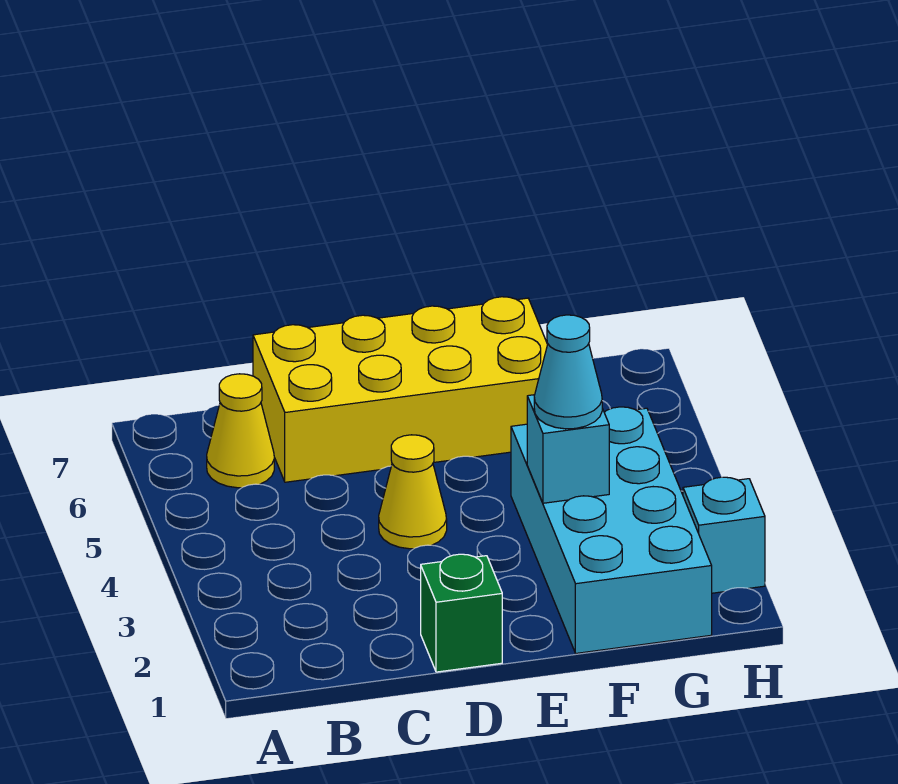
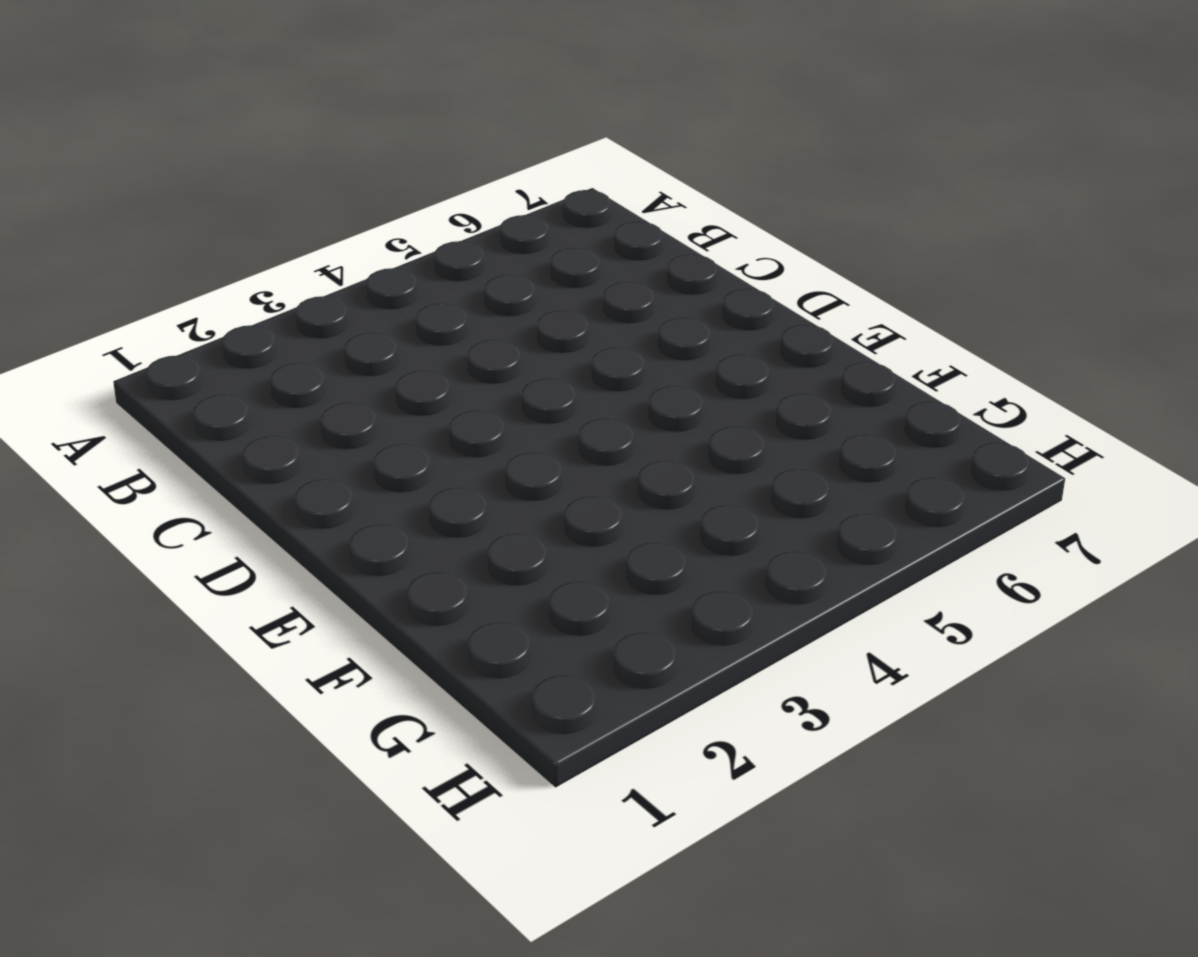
none -> yellow cone B6 level 1
none -> yellow brick C6:F7 level 1

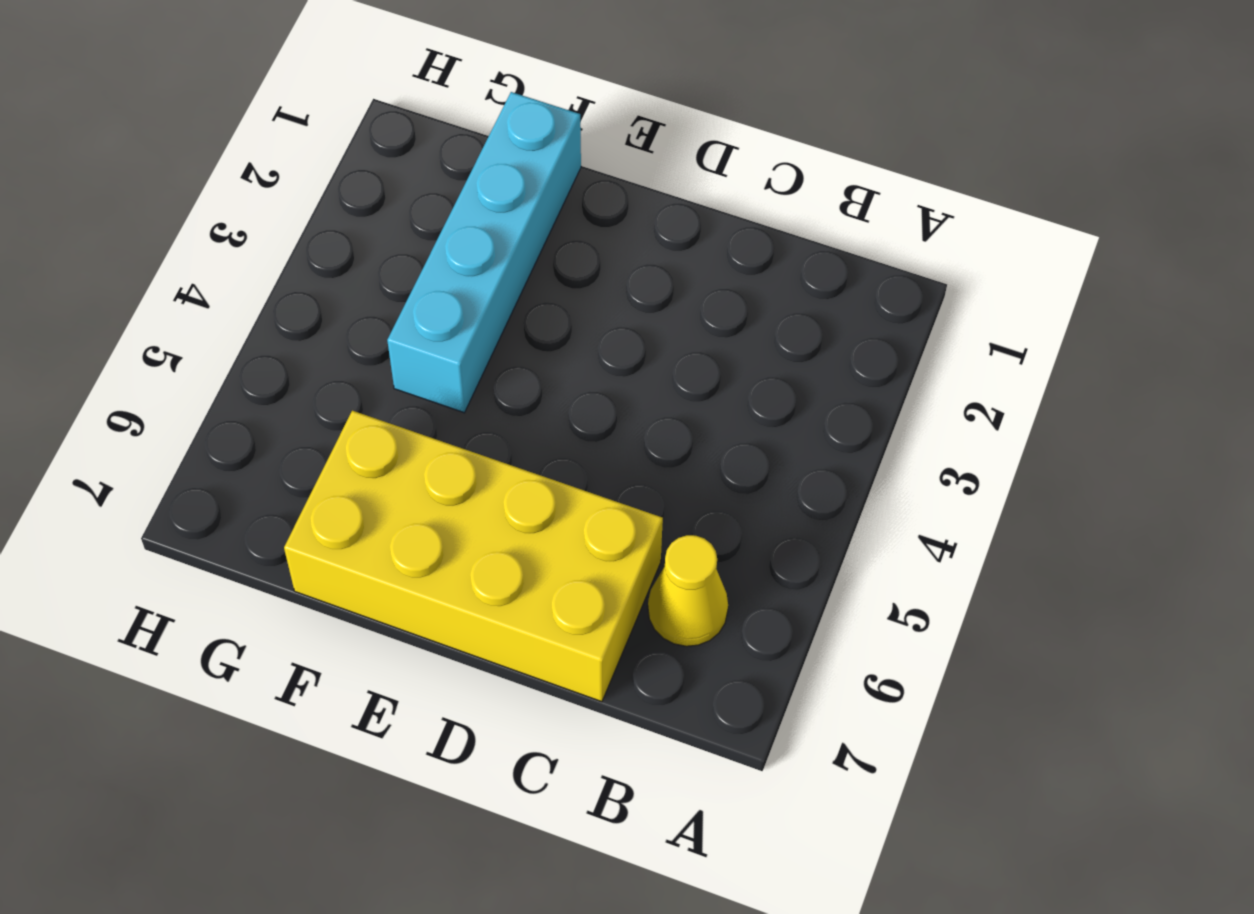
cyan brick F1:F4 level 1 -> cyan brick F1:G4 level 1
none -> green brick D1 level 1
none -> yellow cone D4 level 1

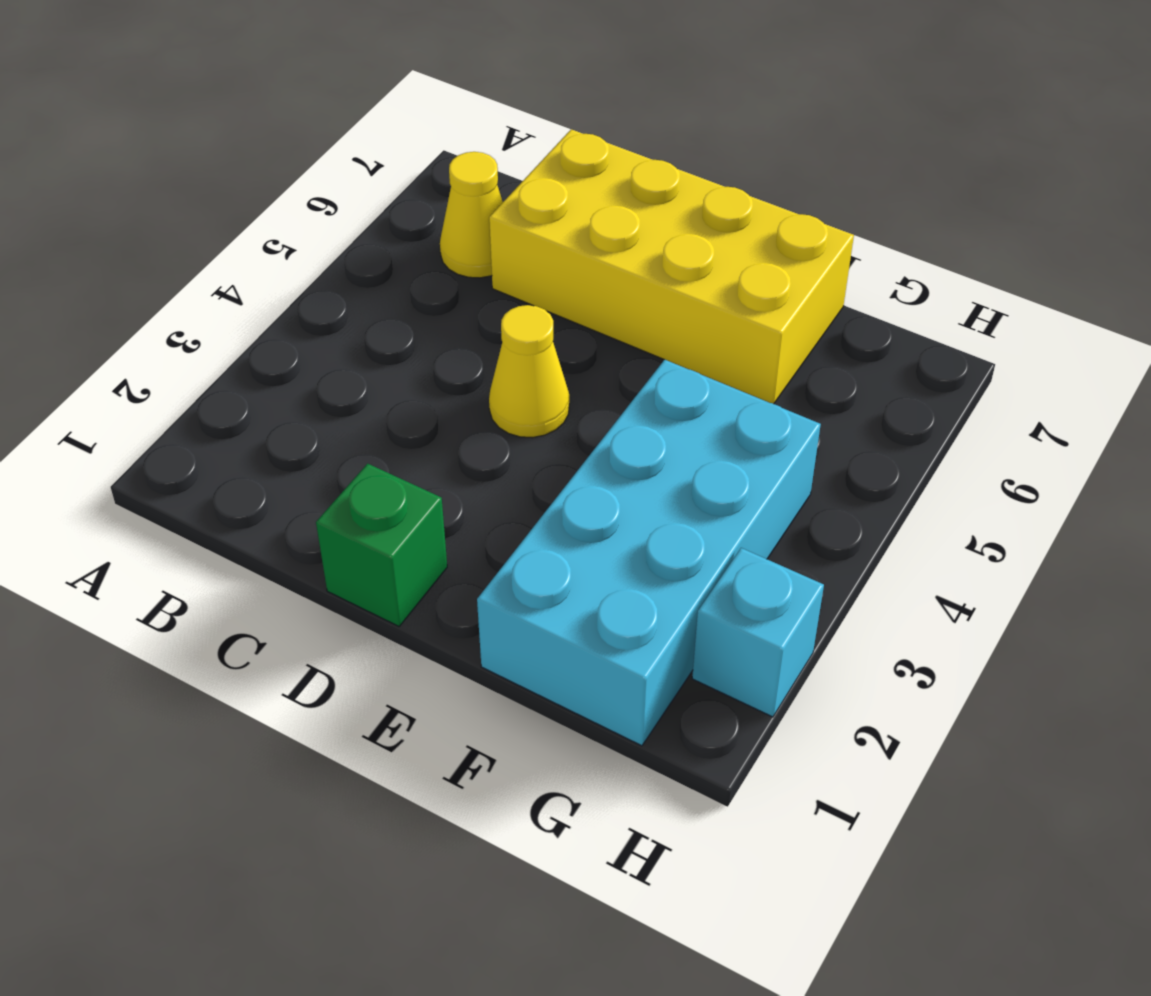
none -> cyan brick F3 level 2
none -> cyan cone F3 level 3

